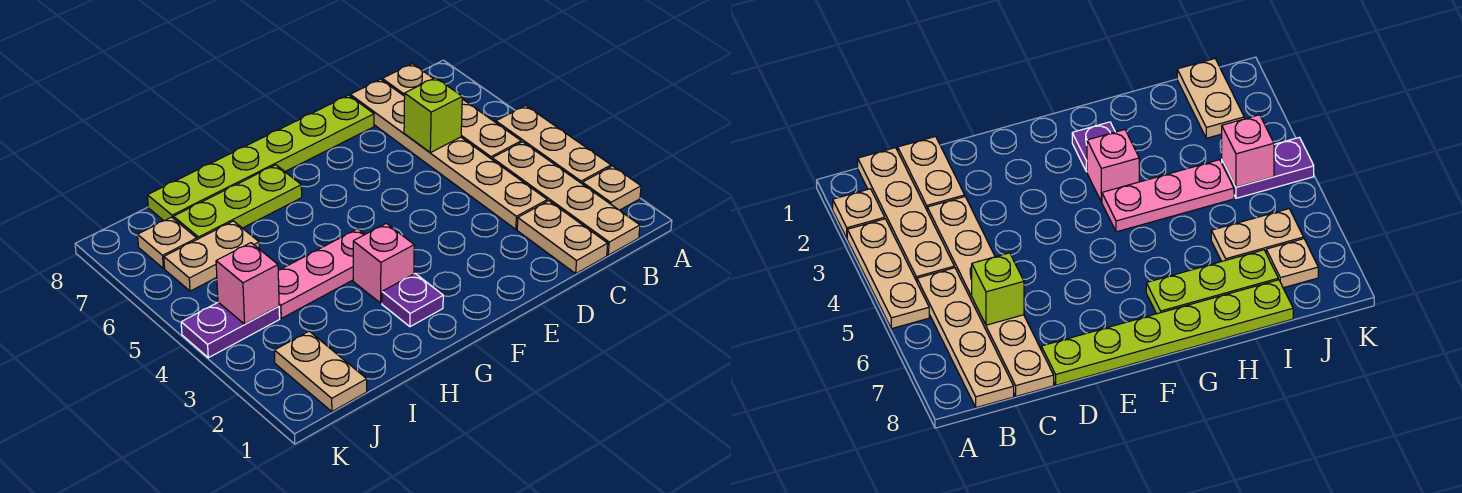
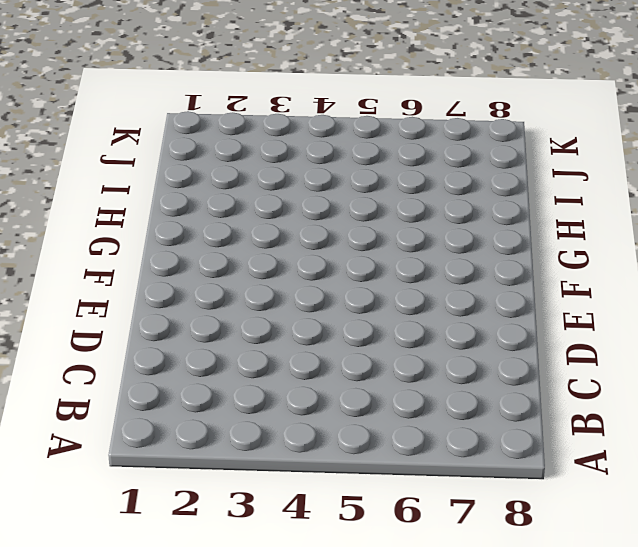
none -> tan plate A2 level 1
none -> tan plate A3:A5 level 1
none -> tan plate B1:B4 level 1

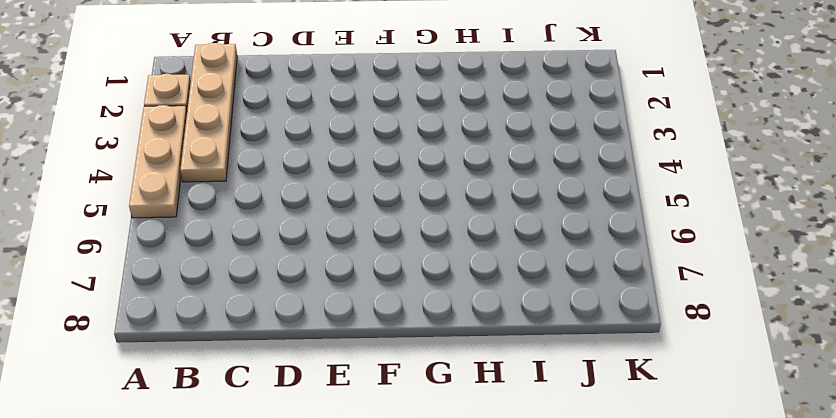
none -> tan plate B5:B8 level 1
none -> tan plate C1:C2 level 1
none -> tan plate C3:C8 level 1

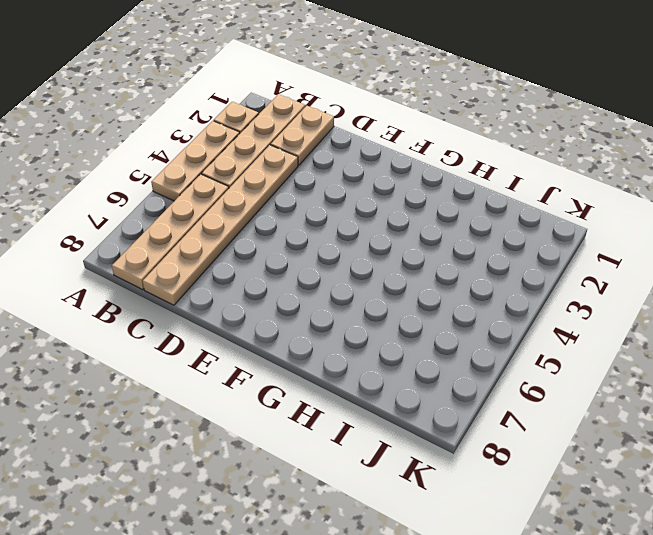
none -> lime plate D8:I8 level 1
none -> purple plate G2 level 1
none -> pink brick G3 level 1

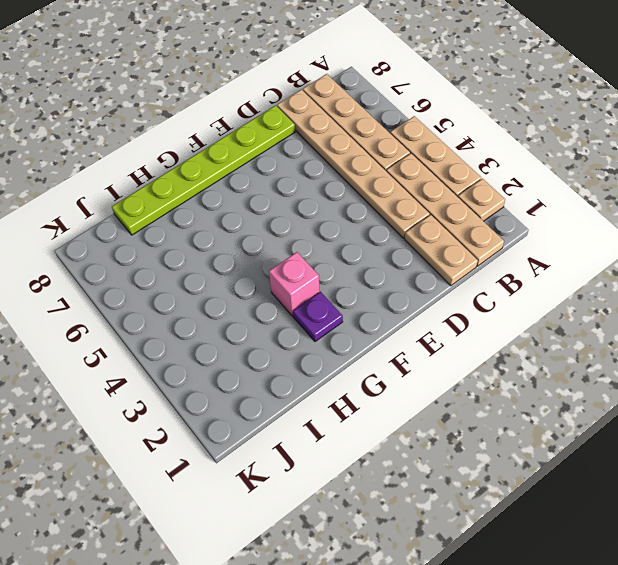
none -> pink plate G4:I4 level 1
none -> lime plate G7:I7 level 1
none -> tan plate I6:J6 level 1

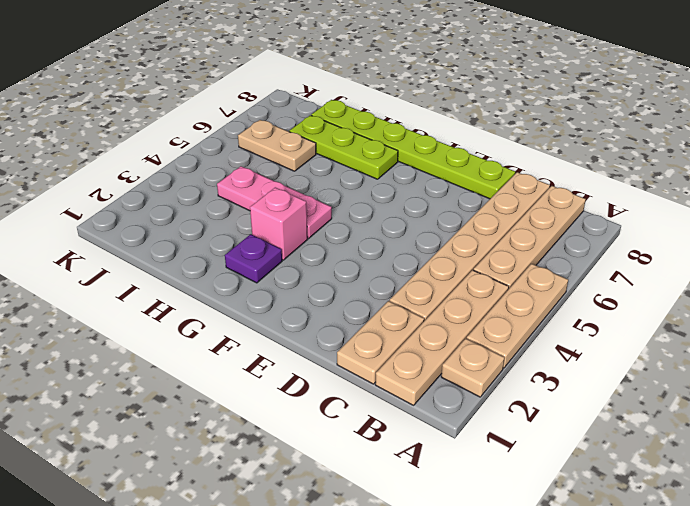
none -> tan plate J1:J2 level 1
none -> purple plate J4:K4 level 1
none -> tan plate J7 level 1

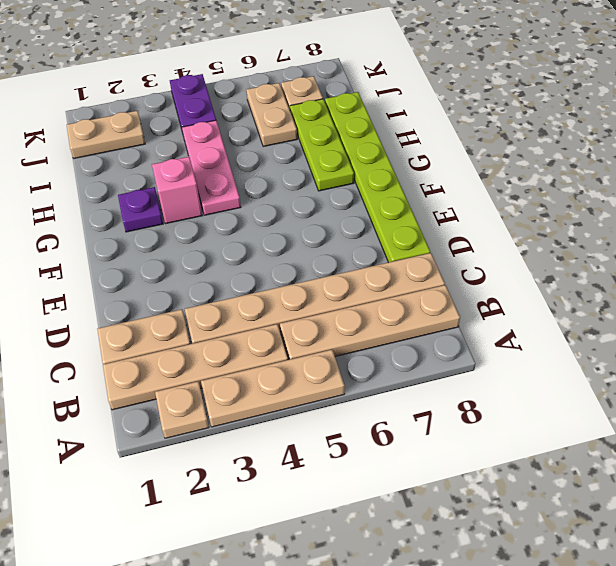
none -> lime brick C6 level 2
none -> pink brick J4 level 2

